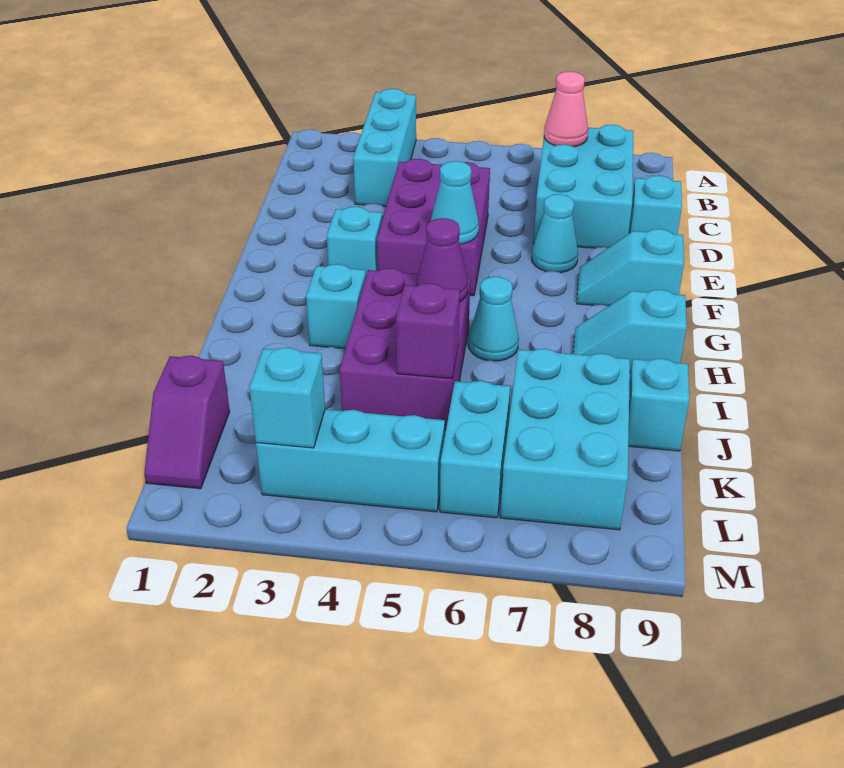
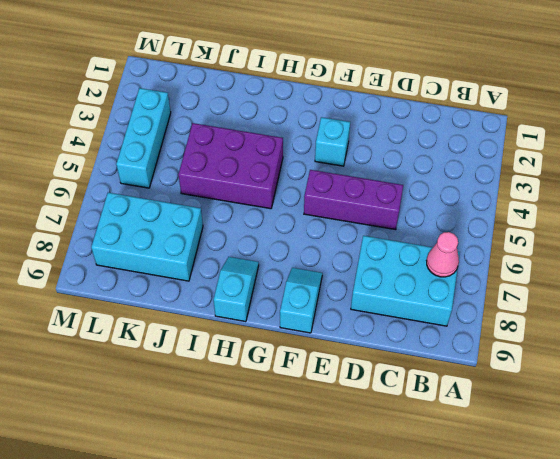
purple brick D5:F5 level 1 -> purple brick D4:F5 level 1
none -> cyan brick A3:C3 level 1
none -> cyan brick D9 level 1
none -> cyan cone E7 level 1

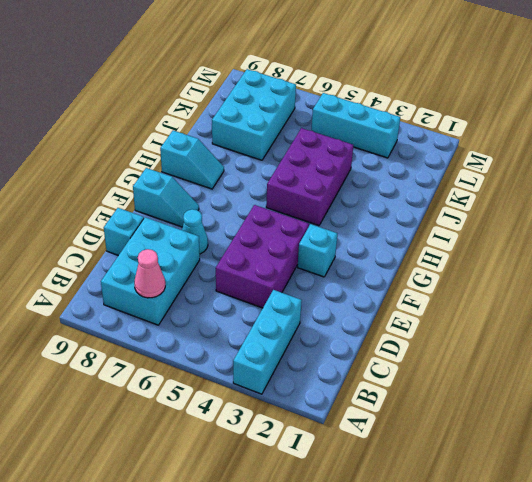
none -> cyan brick H3 level 1
none -> cyan cone H6 level 1
none -> cyan brick J9 level 1

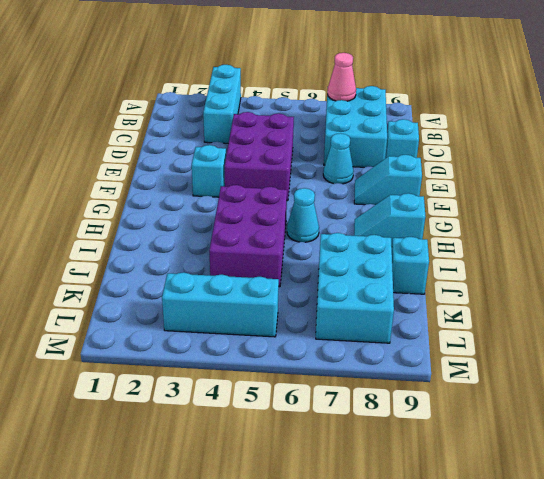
none -> cyan brick H3 level 1
none -> purple slope K1:L1 level 1 top K
none -> cyan brick K6:L6 level 1

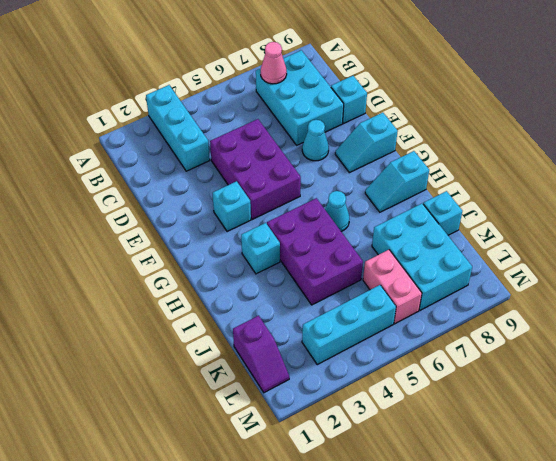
pink brick K6:L6 level 1 -> cyan brick K6:L6 level 1
none -> cyan cone F5 level 2
none -> purple cone H5 level 2
none -> purple brick J5 level 2

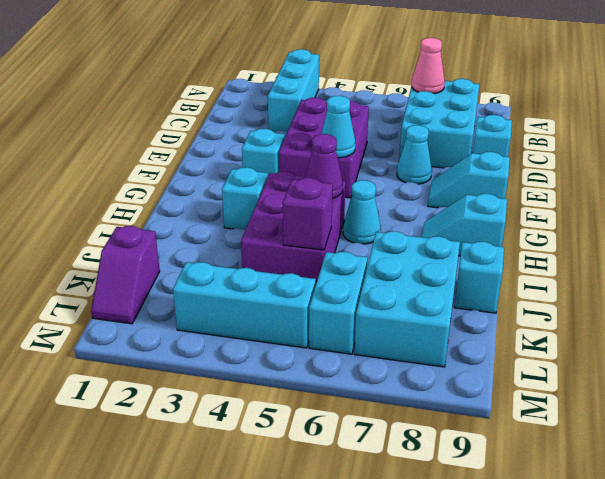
none -> cyan brick L3 level 2

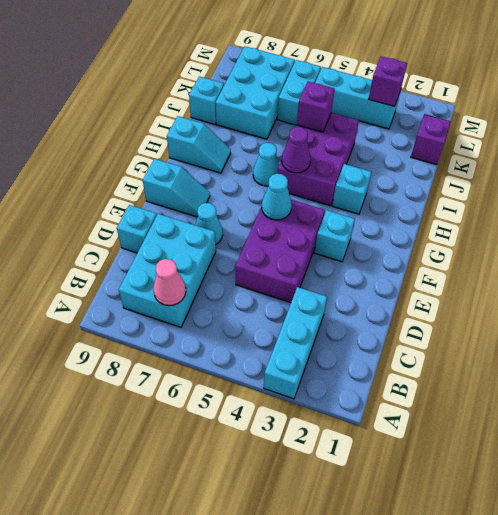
purple brick L3 level 2 -> cyan brick L3 level 2

